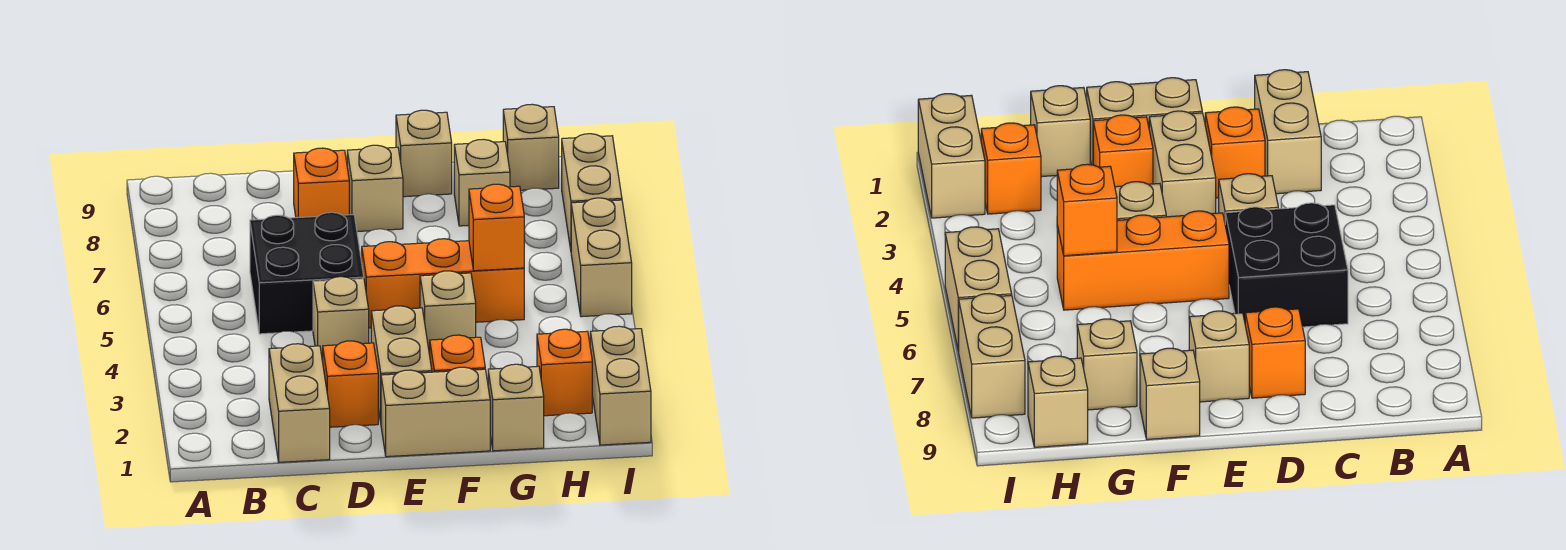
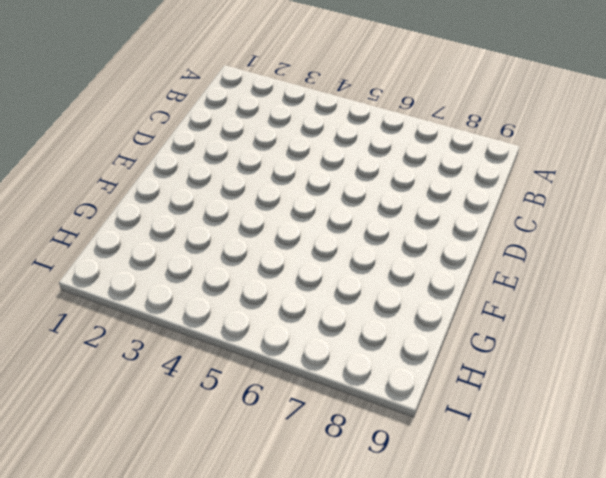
none -> tan brick C1:C2 level 1
none -> black brick C5:D6 level 1
none -> orange brick D2 level 1

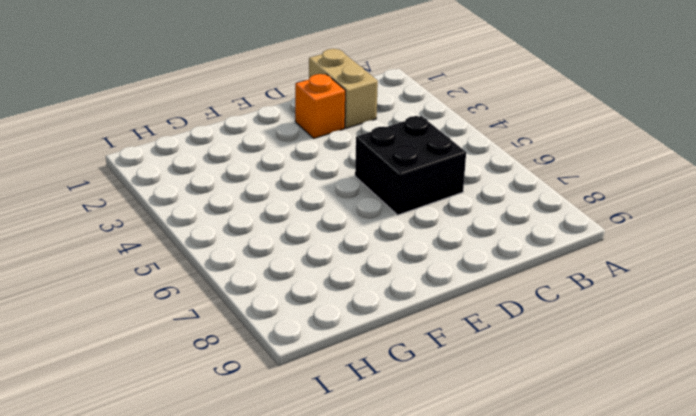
none -> tan brick D4 level 1
none -> orange brick D8 level 1
none -> tan brick E1:F1 level 1

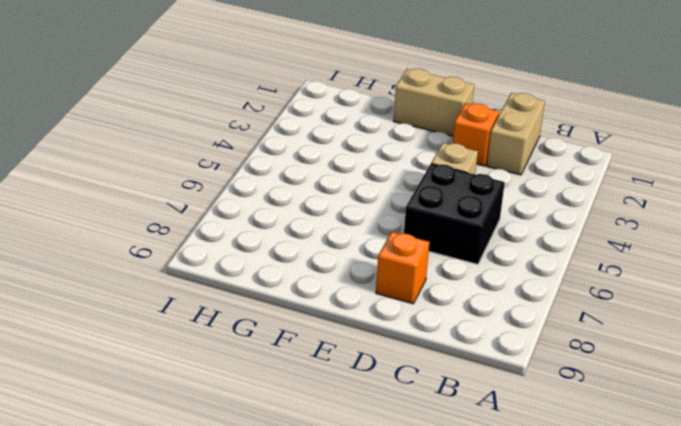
none -> tan brick E2:E3 level 1
none -> orange brick E5:G5 level 1
none -> tan brick E8 level 1

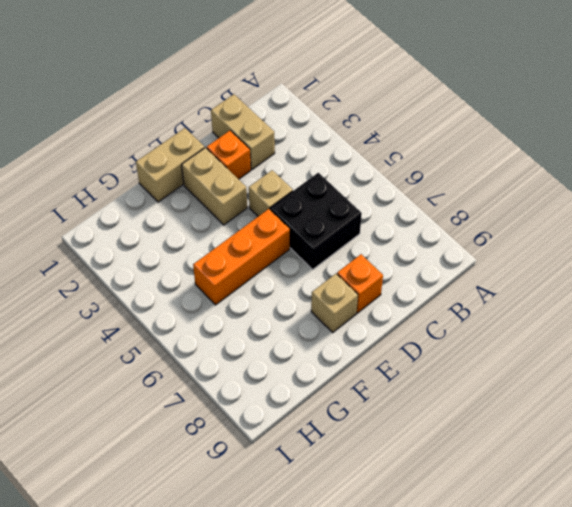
none -> orange brick F2 level 1
none -> tan brick F4 level 1
none -> tan brick F9 level 1

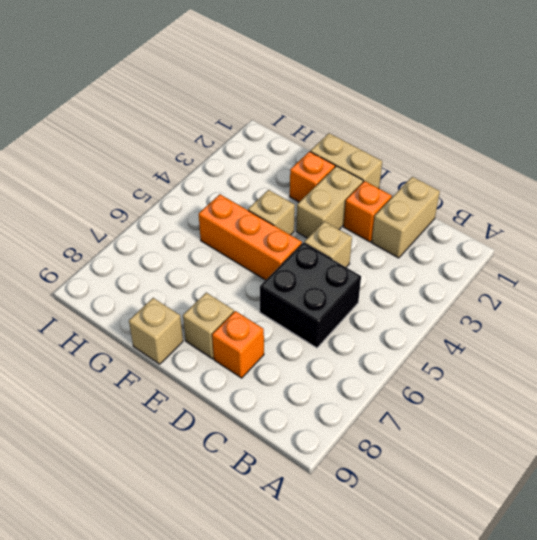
none -> tan brick G1 level 1
none -> tan brick G8 level 1
none -> orange brick H2 level 1

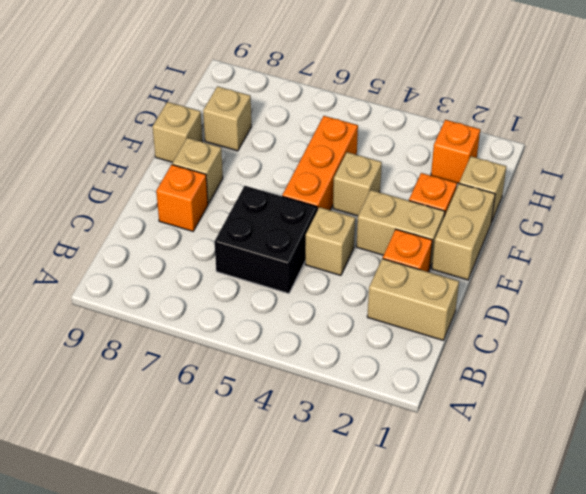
none -> tan brick H9 level 1
none -> tan brick I1:I2 level 1
none -> tan brick I5:I6 level 1

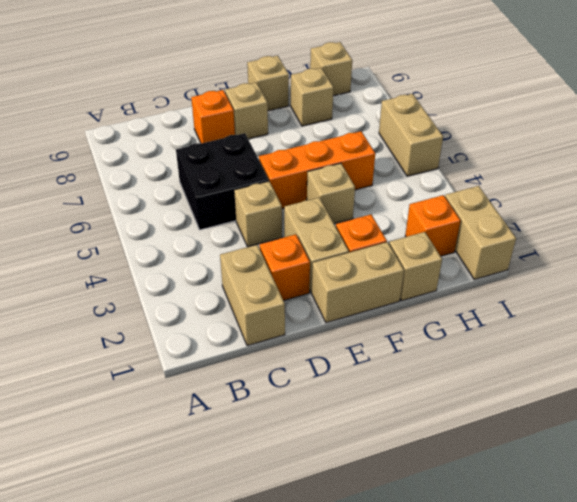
none -> tan brick I7:I8 level 1
none -> orange brick G5 level 2

